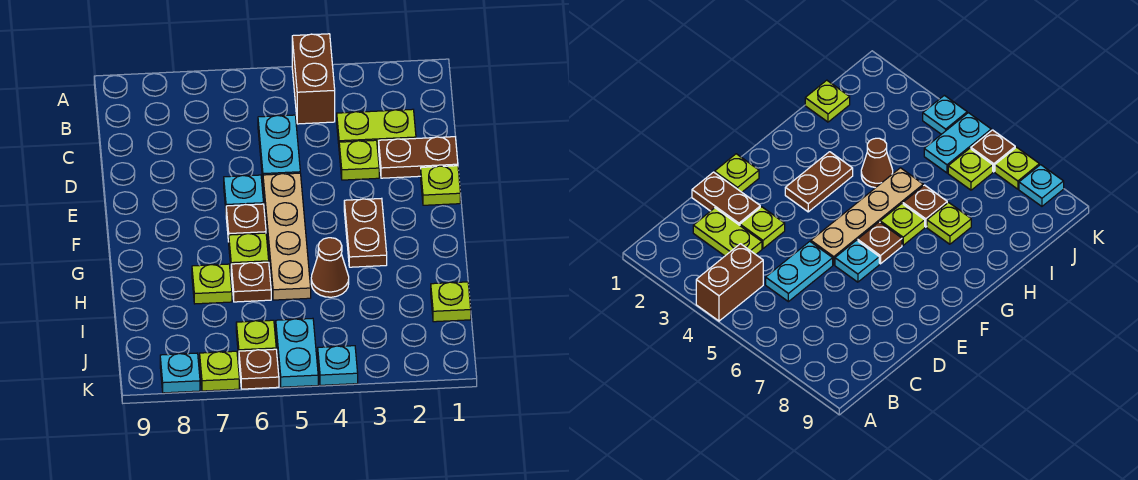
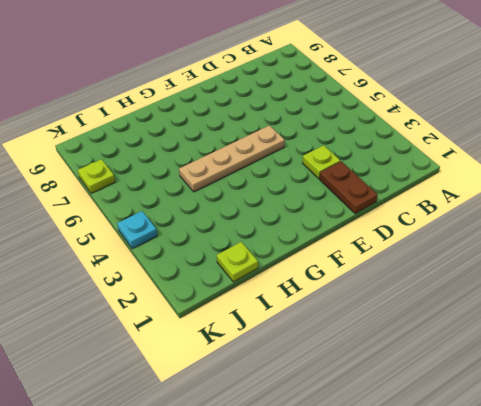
none -> brown brick A4:B4 level 1
none -> lime plate C2:C3 level 1
none -> cyan plate C5:D5 level 1

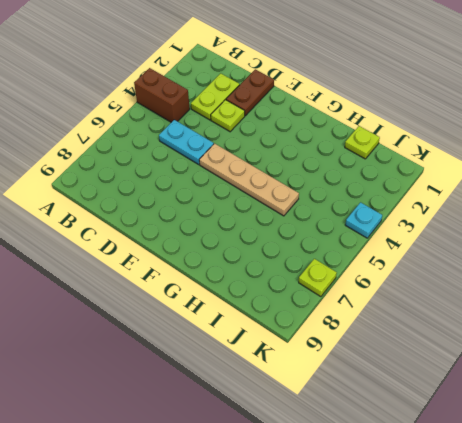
none -> lime plate E1 level 1
none -> cyan plate E6 level 1
none -> brown plate F3:G3 level 1

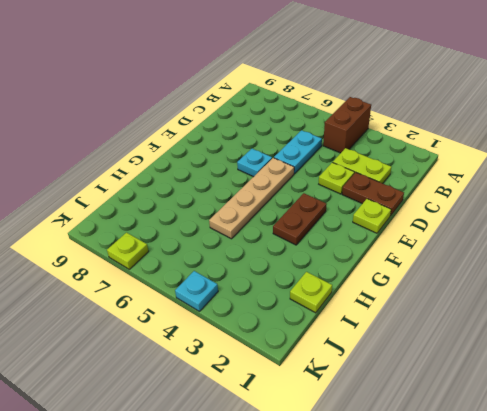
none -> brown plate F6 level 1
none -> lime plate G6 level 1
none -> brown cone H4 level 1

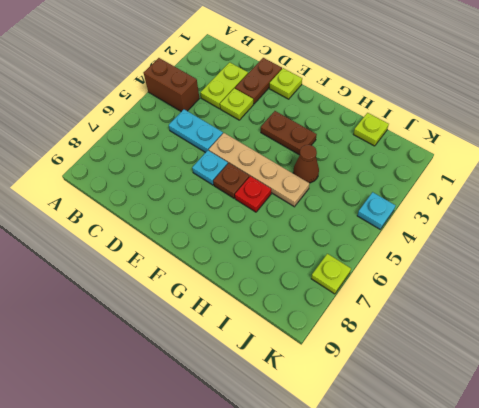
red plate G6 level 1 -> lime plate G6 level 1
none -> brown plate H6 level 1
none -> lime plate H7 level 1
none -> cyan plate J5:K5 level 1

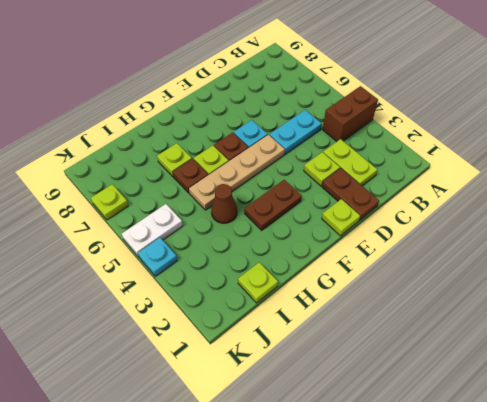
white plate J5:K5 level 1 -> cyan plate J5:K5 level 1
none -> lime plate J6 level 1
none -> brown plate K6 level 1
none -> cyan plate K8 level 1

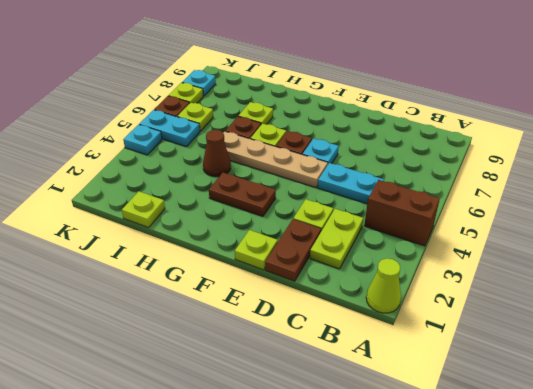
lime cone A1 level 1 -> none

